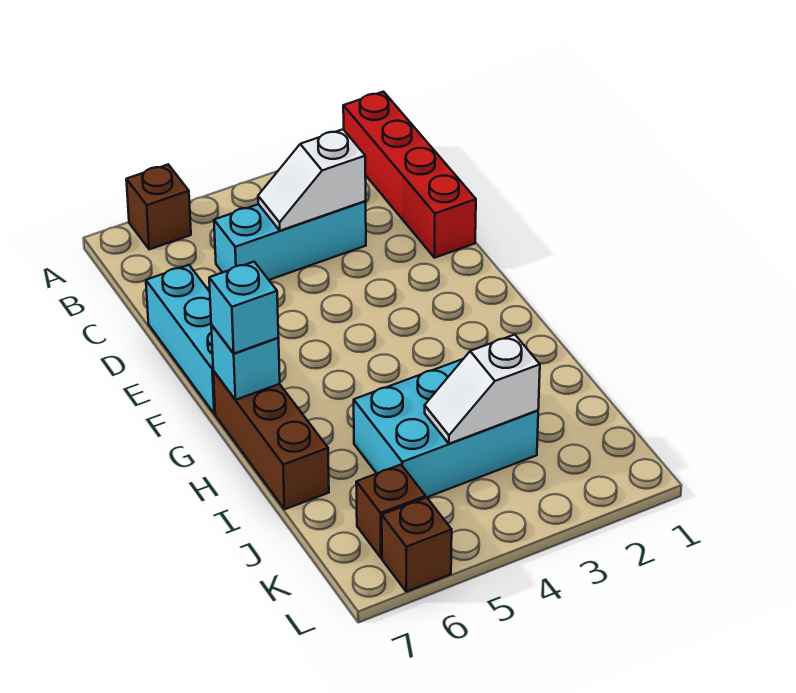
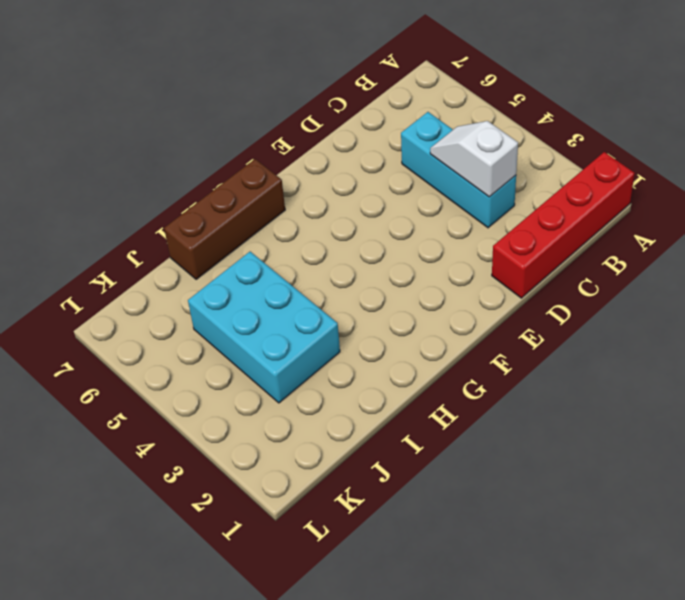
none -> brown brick A6 level 1
none -> cyan brick D7:F7 level 1
none -> brown brick K6 level 1

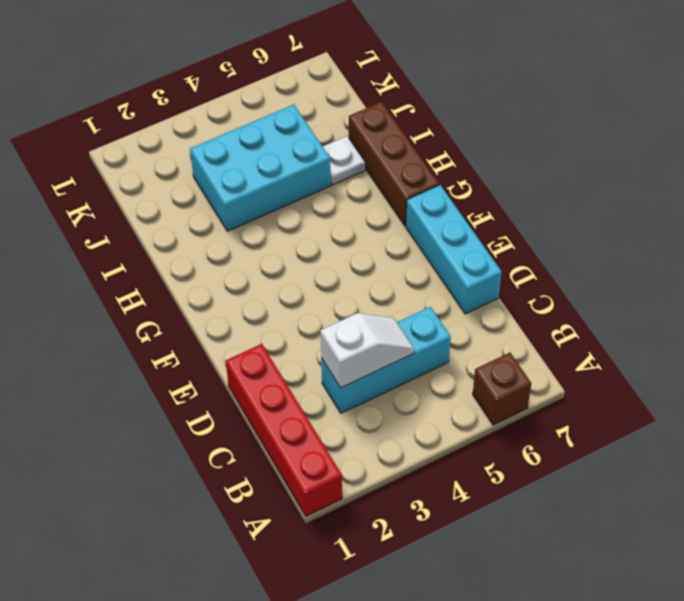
white plate I6 level 1 -> none
none -> brown brick K6 level 1
none -> brown brick L6 level 1
none -> cyan brick G7 level 2

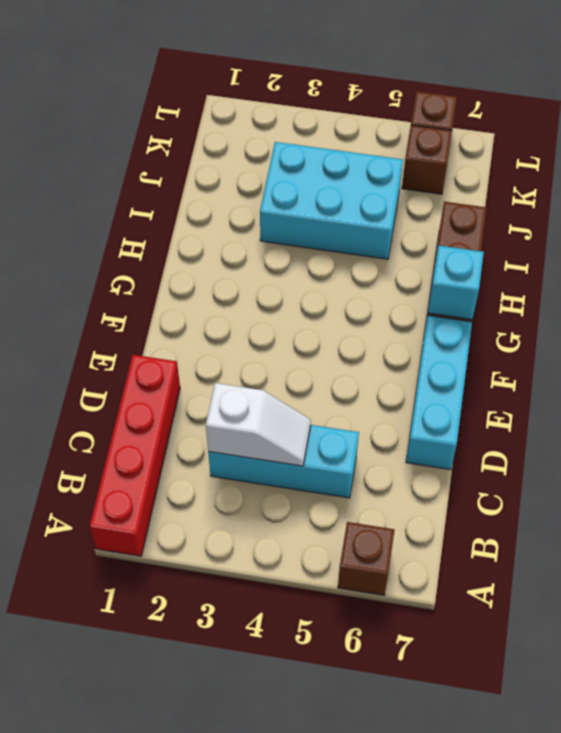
none -> white slope J3:J4 level 2 top 3
none -> cyan brick G7 level 3

